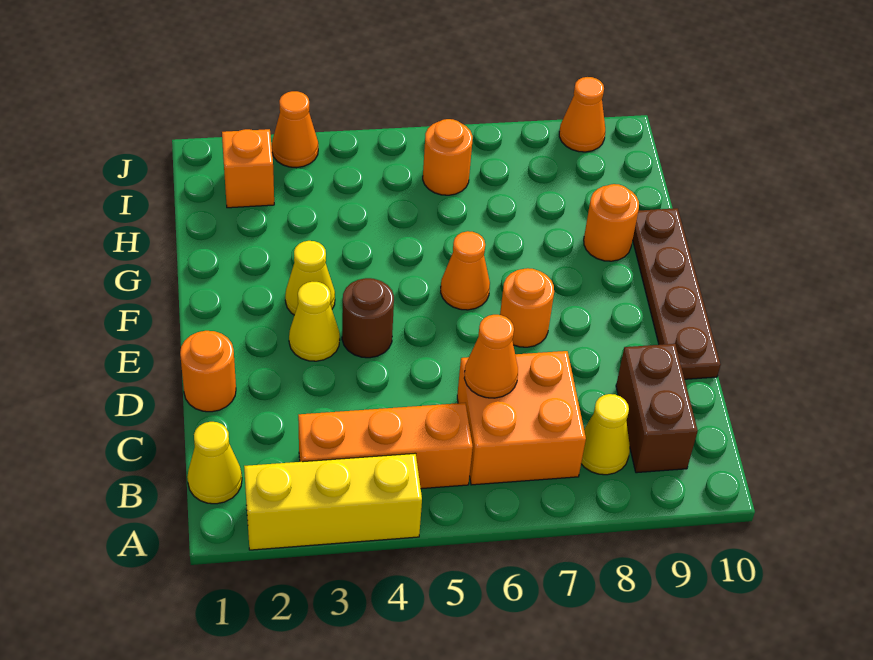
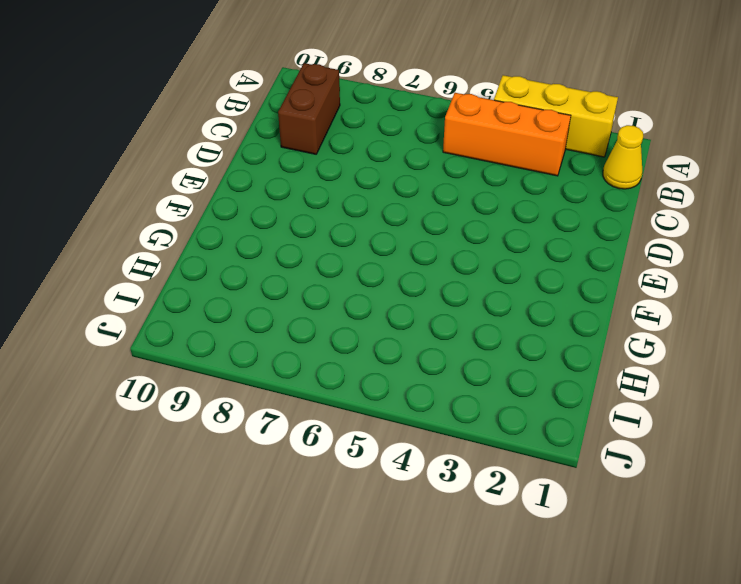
none -> orange brick B6:C7 level 1
none -> yellow cone B8 level 1
none -> orange round brick D1 level 1

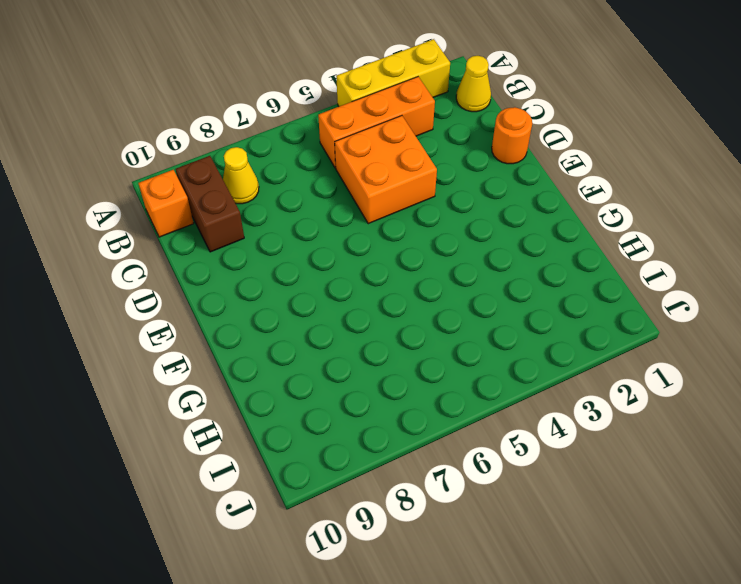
orange brick B10 level 1 -> orange brick I2 level 1
orange brick C4:D5 level 1 -> orange brick B6:C7 level 1
none -> brown plate D10:G10 level 1
none -> yellow cone E3 level 1
none -> brown round brick E4 level 1

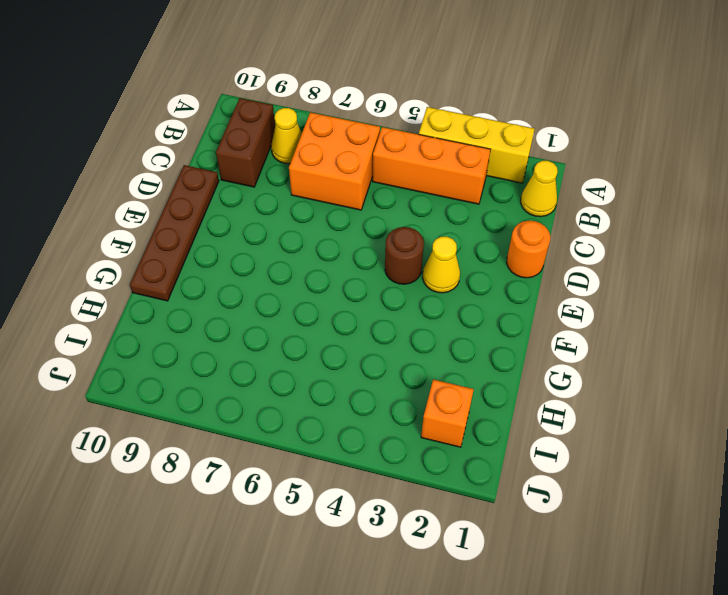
none -> orange round brick E7 level 1
none -> yellow cone F3 level 1
none -> orange cone F6 level 1

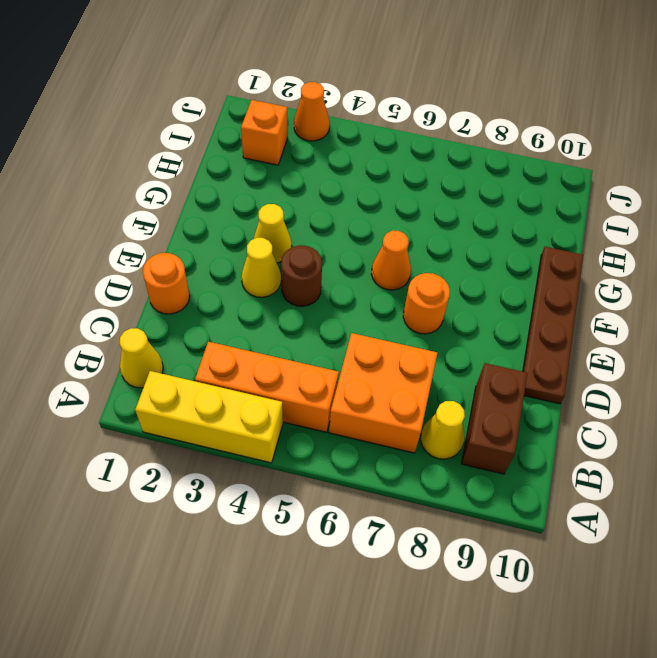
none -> orange round brick G9 level 1
none -> orange round brick I6 level 1
none -> orange cone J9 level 1

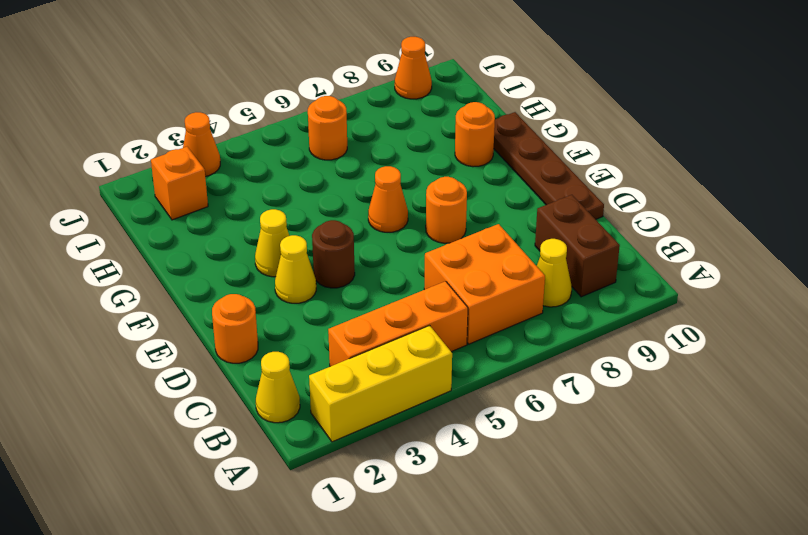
none -> orange cone C6 level 2

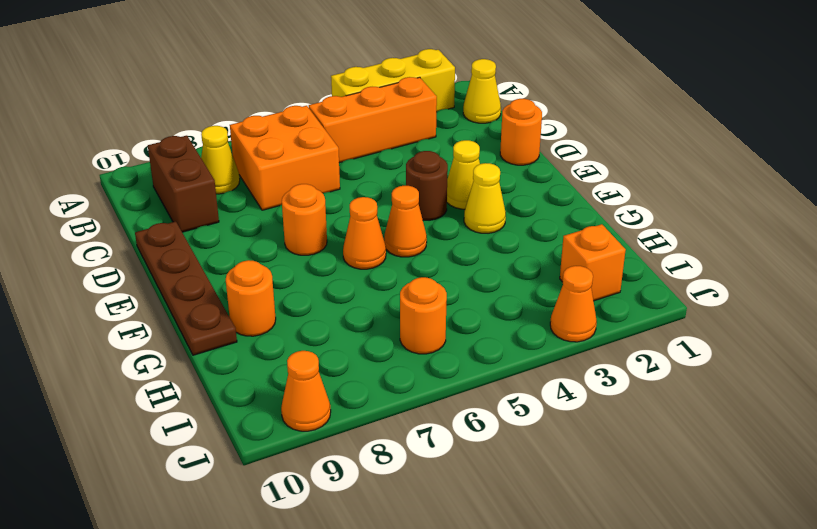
orange cone F5 level 1 -> orange cone C6 level 2

